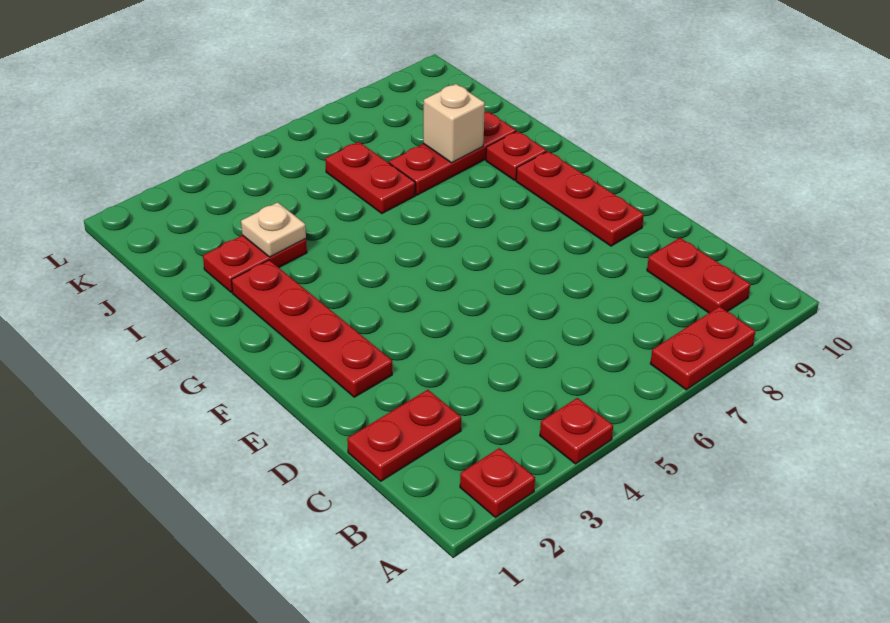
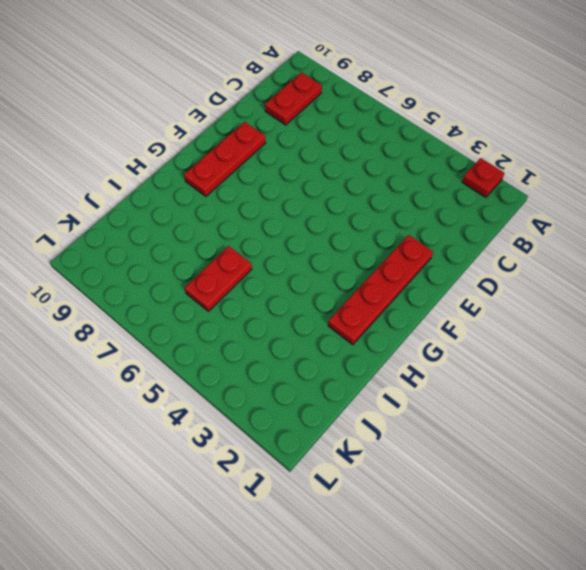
none -> red plate A4 level 1
none -> red plate A7:A8 level 1
none -> red plate C1:C2 level 1

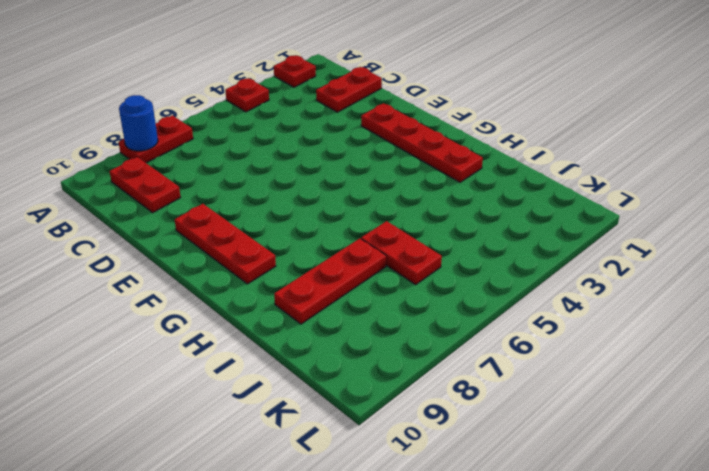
blue round brick A8 level 2 -> none
none -> red plate H9 level 1
none -> red plate I2:I3 level 1
none -> tan plate I3 level 2

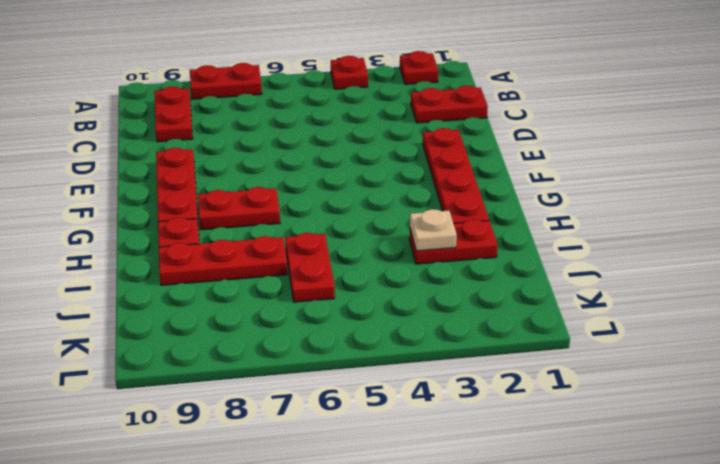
red plate G7:G8 level 1 -> none
none -> tan brick I8 level 2

